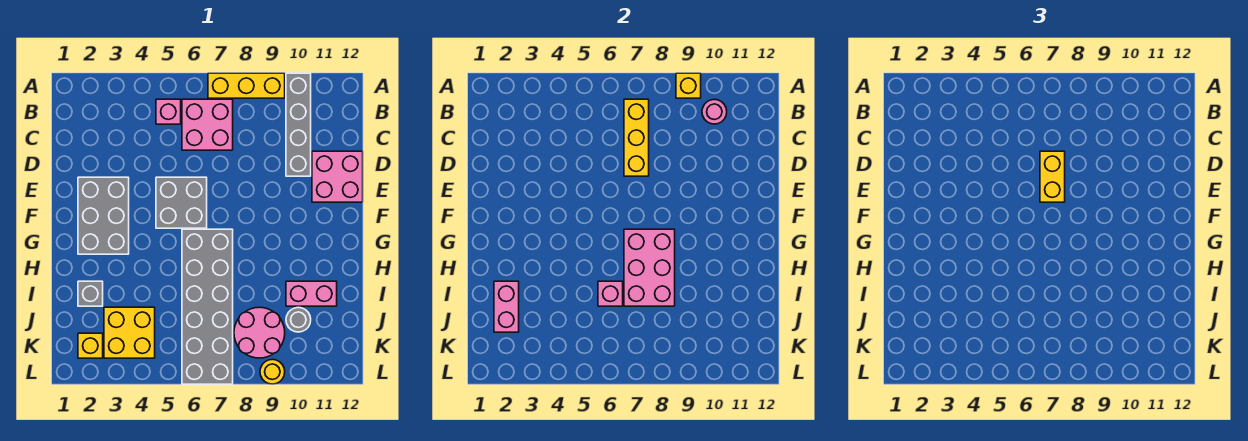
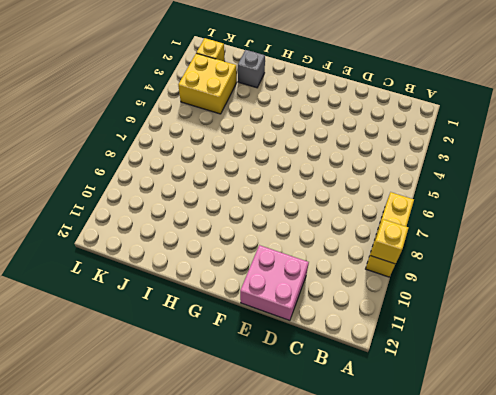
none -> grey brick A10:D10 level 1
none -> pink brick B5 level 1
none -> pink brick B6:C7 level 1

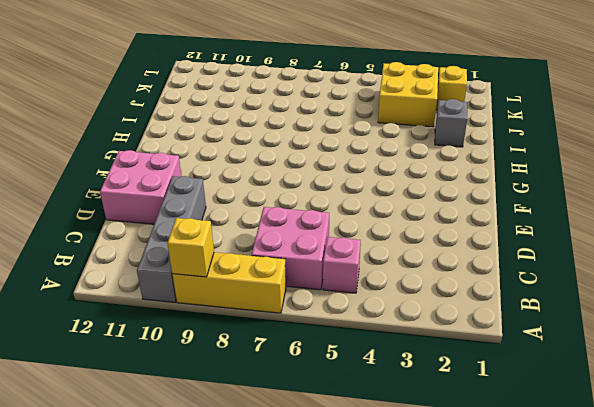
none -> grey brick E2:G3 level 1
none -> grey brick E5:F6 level 1
none -> grey brick G6:L7 level 1

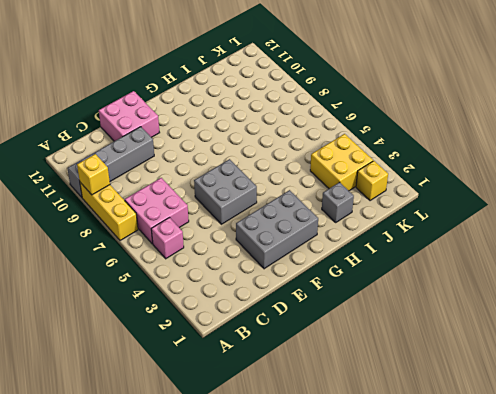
none -> grey brick G6:L7 level 1
none -> pink brick I10:I11 level 1
none -> pink round brick J8:K9 level 1

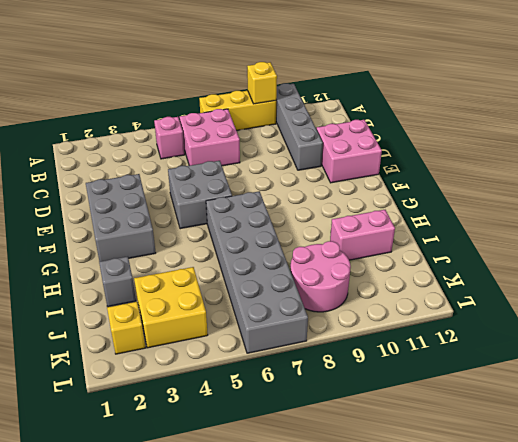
none -> grey round brick J10 level 1
none -> yellow round brick L9 level 1
none -> yellow brick B7:D7 level 2

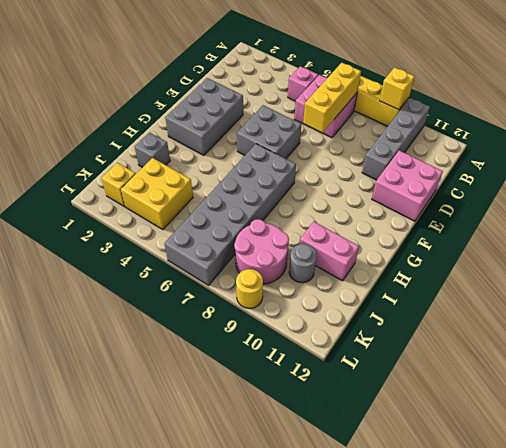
none -> pink round brick B10 level 2
none -> pink brick G7:I8 level 2
none -> pink brick I2:J2 level 2

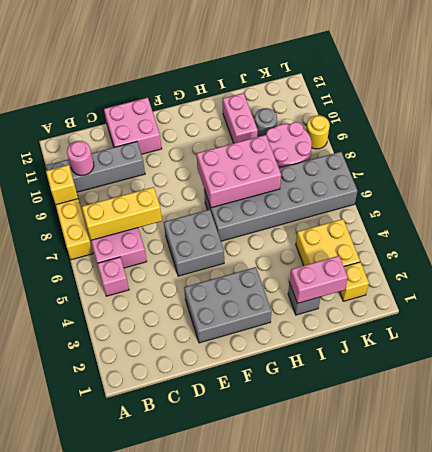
none -> pink brick I6 level 2
none -> yellow brick D7:E7 level 3

